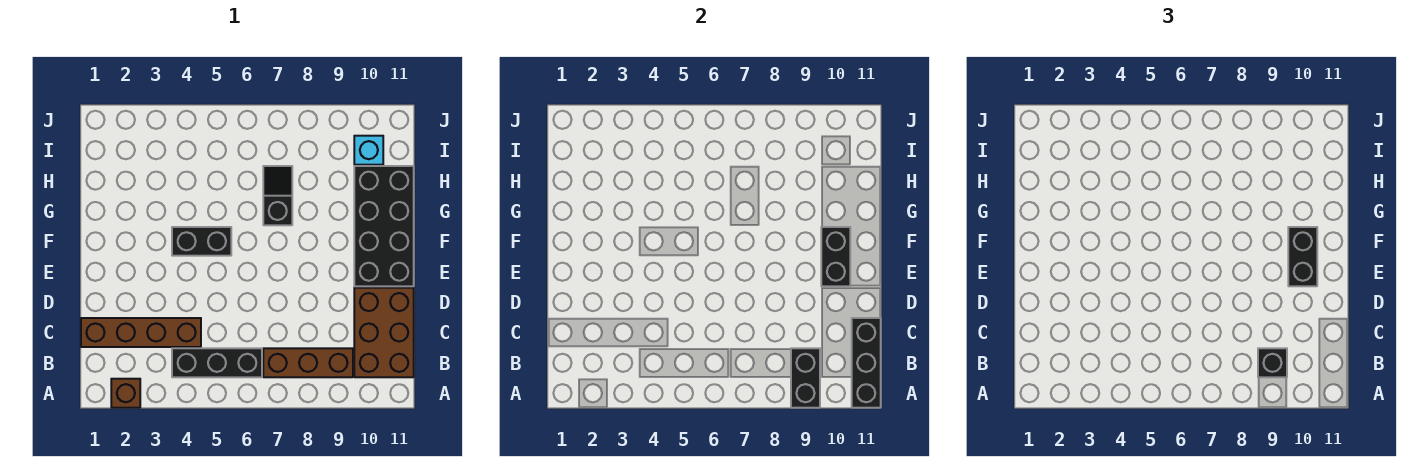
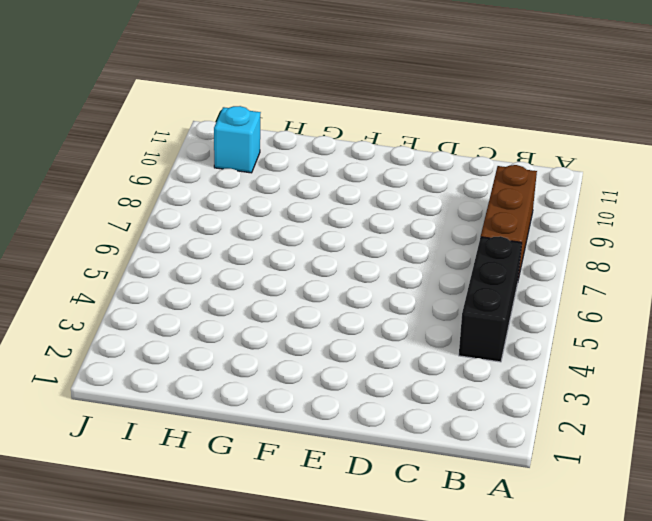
none -> brown brick A2 level 1
none -> brown brick B10:D11 level 1
none -> brown brick C1:C4 level 1

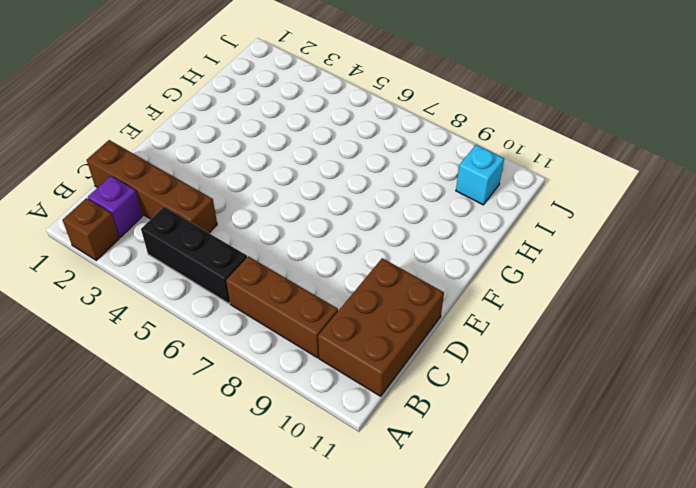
purple brick B2 level 1 -> none
none -> black brick E10:H11 level 1
none -> black brick F4:F5 level 1
none -> black slope G7:H7 level 1 top G

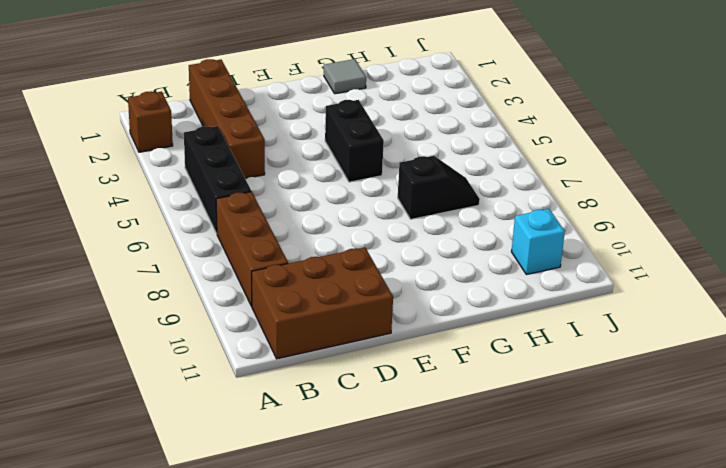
grey tile G1 level 1 -> none
none -> black brick E10:H11 level 1
none -> black brick A9:B9 level 2
none -> black brick A11:C11 level 2

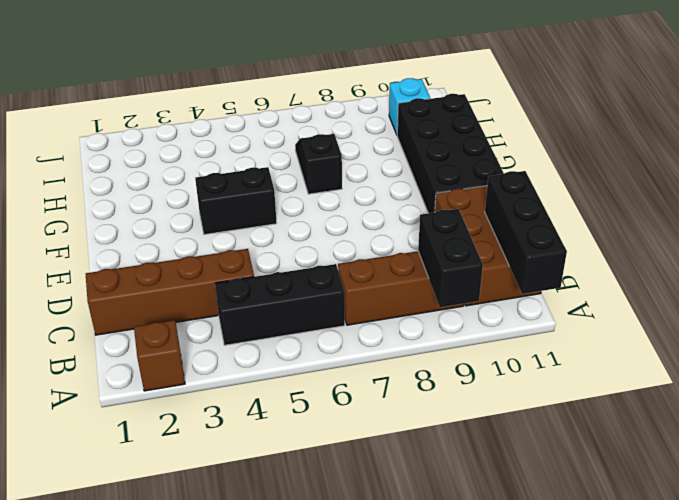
none -> black brick E10:F10 level 2
none -> black brick B9 level 3
none -> black brick E10:F10 level 3

